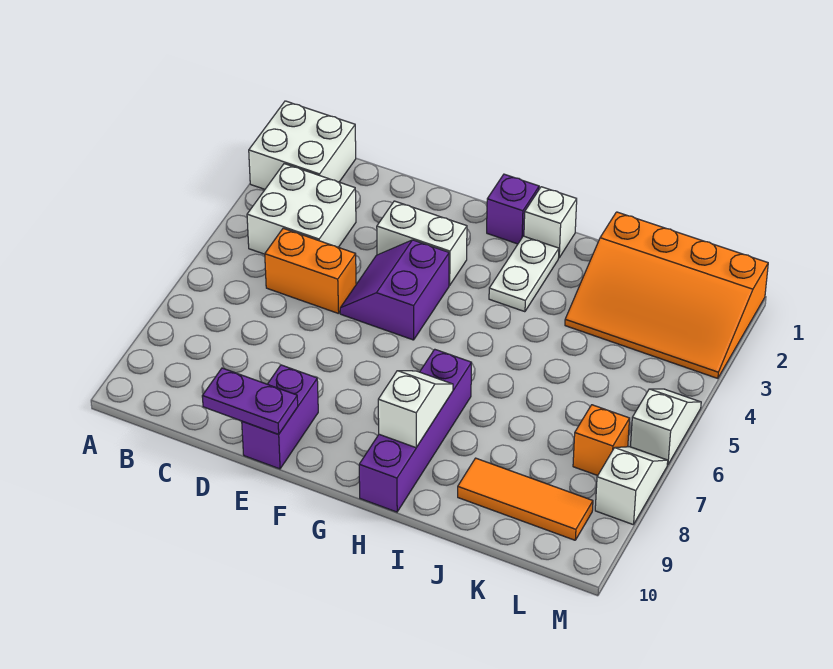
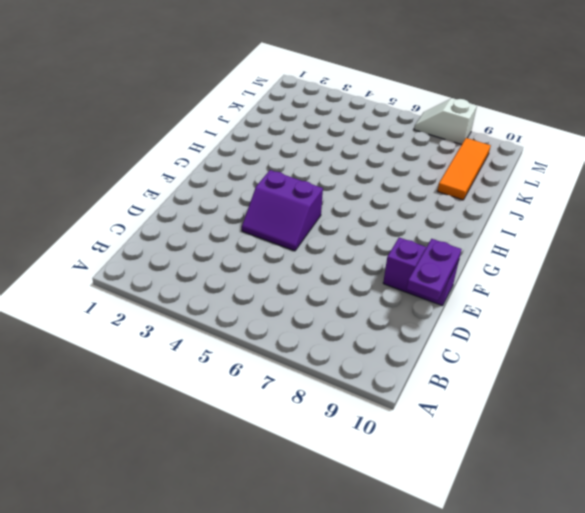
none -> white brick A1:B2 level 1
none -> white brick B3:C4 level 1
none -> orange brick C5:D5 level 1

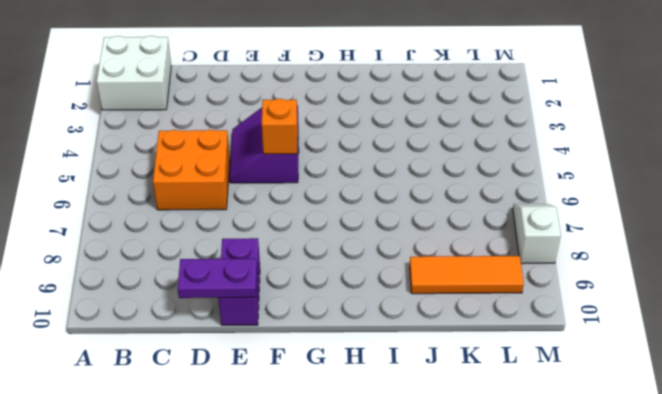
orange brick C5:D6 level 1 -> orange brick C5:D5 level 1
orange brick F5 level 2 -> orange brick L7 level 1
none -> white brick B3:C4 level 1
none -> white brick E3:F3 level 1
none -> purple brick G1 level 1

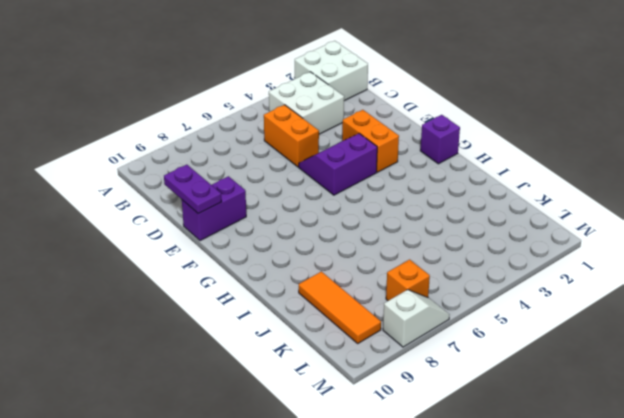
orange brick E3:F3 level 1 -> white brick E3:F3 level 1
none -> white brick H1 level 1
none -> white plate H2:H3 level 1
none -> purple brick H7:H10 level 1

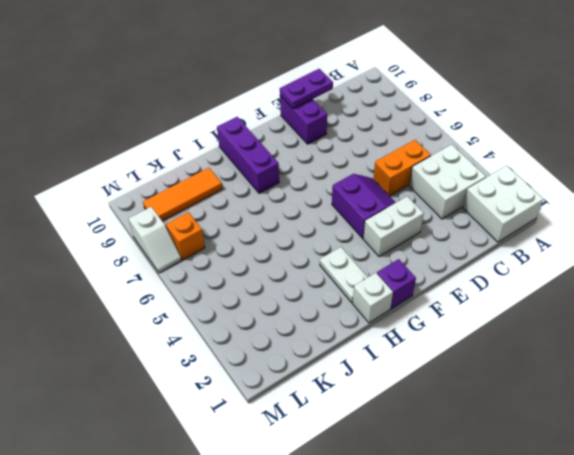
purple brick H8:H10 level 1 -> purple brick H7:H10 level 1
none -> orange slope J1:M3 level 1 top 1
none -> white slope M5:M6 level 1 top 6
none -> white slope H8:H9 level 2 top 9

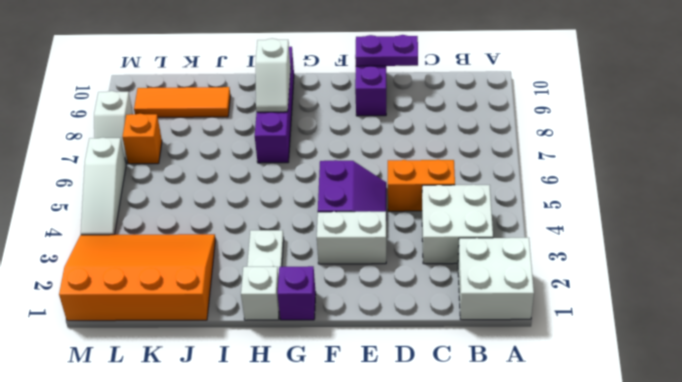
white slope M4:M6 level 1 top 6 -> white slope M5:M6 level 1 top 6

